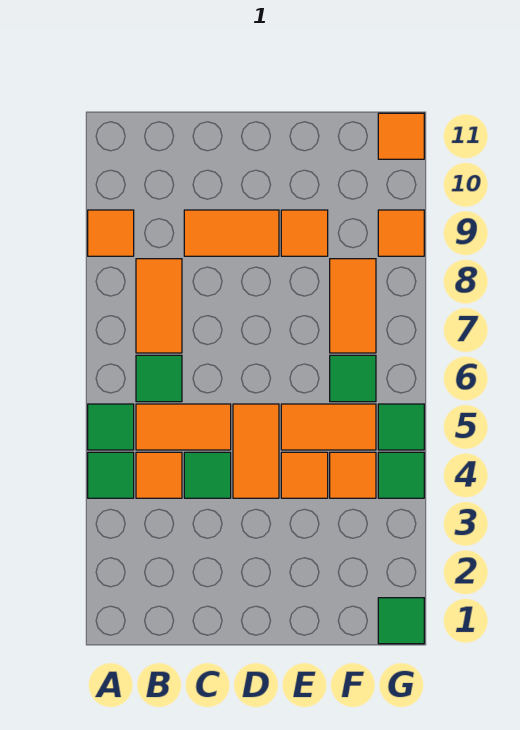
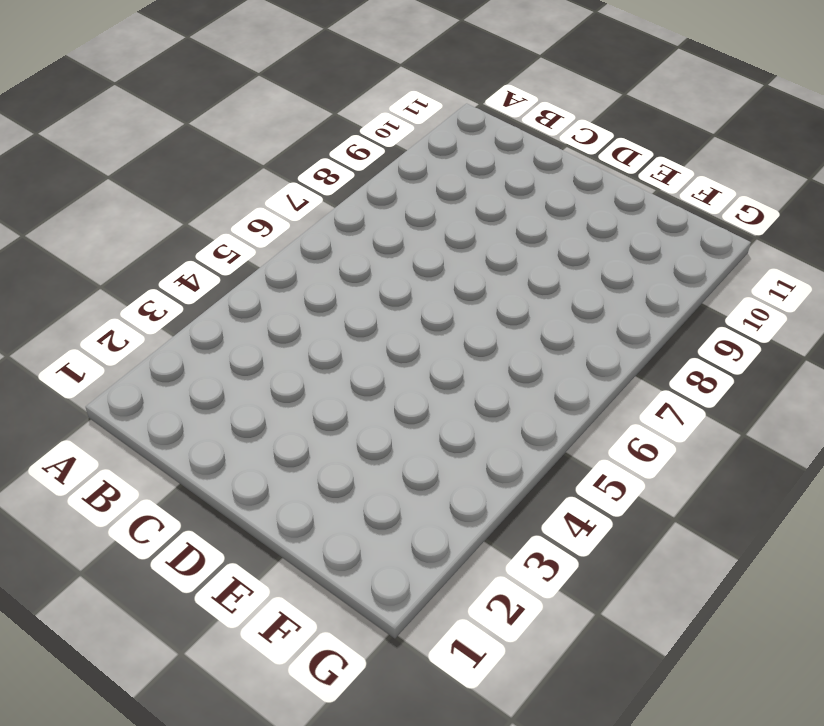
none -> green tile A4 level 1
none -> green tile A5 level 1
none -> orange tile A9 level 1

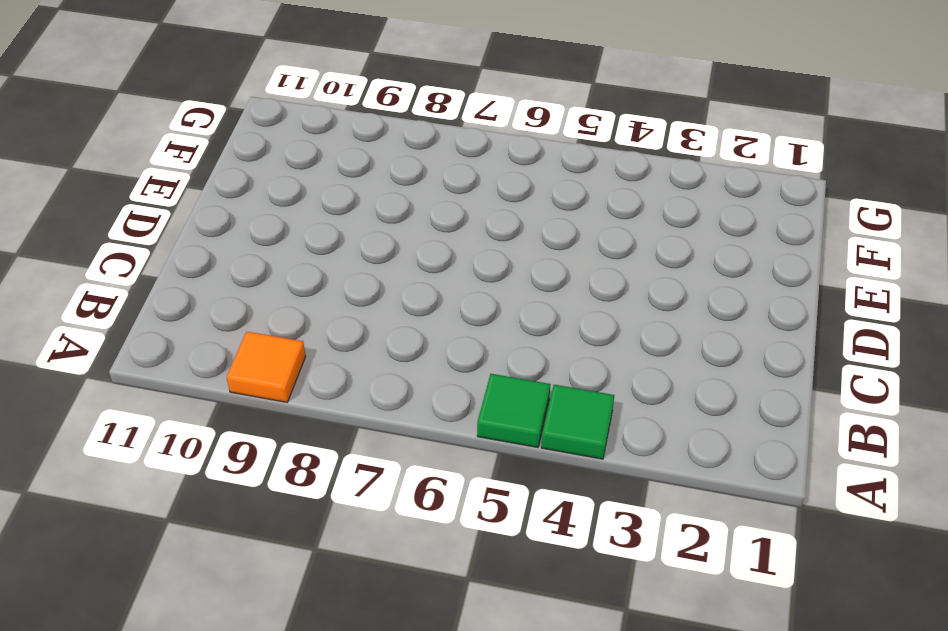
none -> orange tile B4 level 1
none -> orange tile B5:C5 level 1
none -> green tile B6 level 1

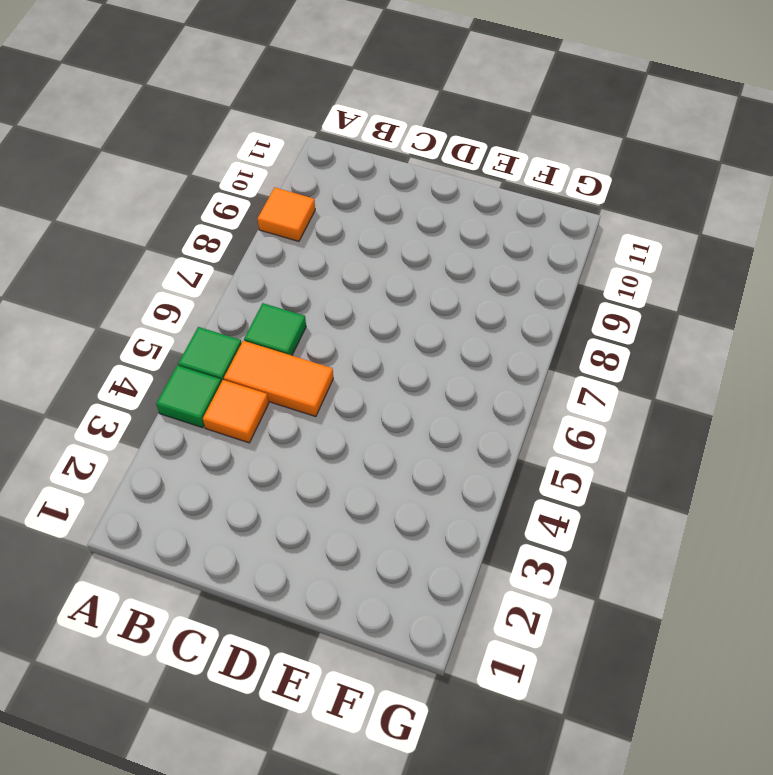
none -> orange tile B7:B8 level 1
none -> green tile C4 level 1
none -> orange tile C9:D9 level 1

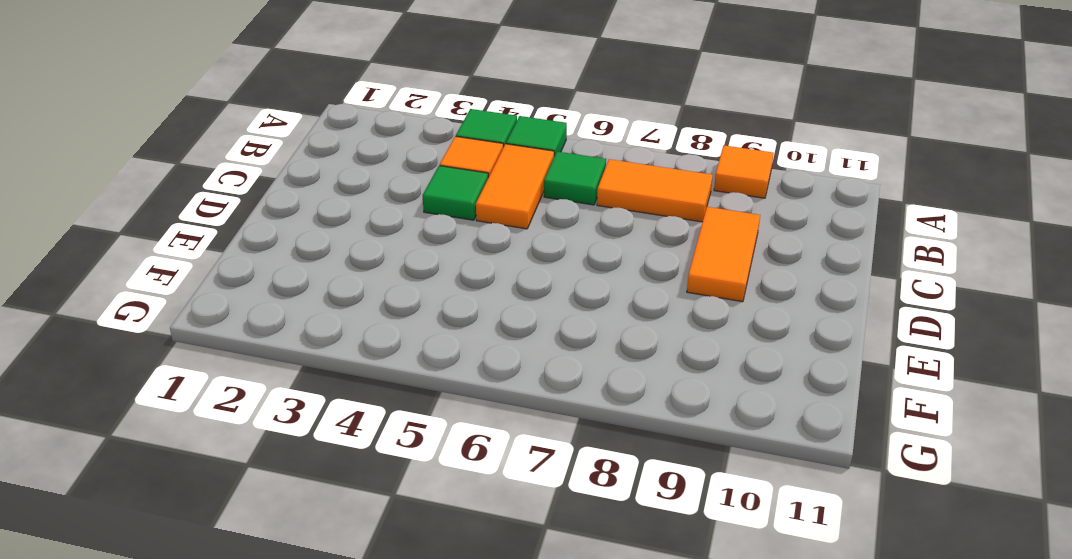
none -> orange tile D4:D5 level 1
none -> orange tile E4 level 1
none -> orange tile E5:F5 level 1

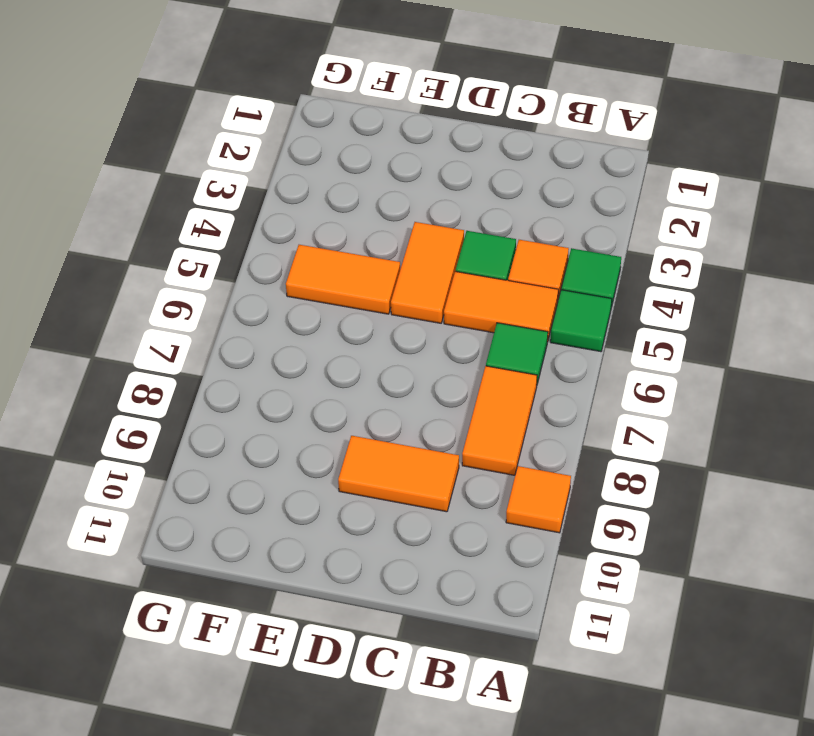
none -> orange tile E4 level 1
none -> orange tile E9 level 1
none -> orange tile F4 level 1

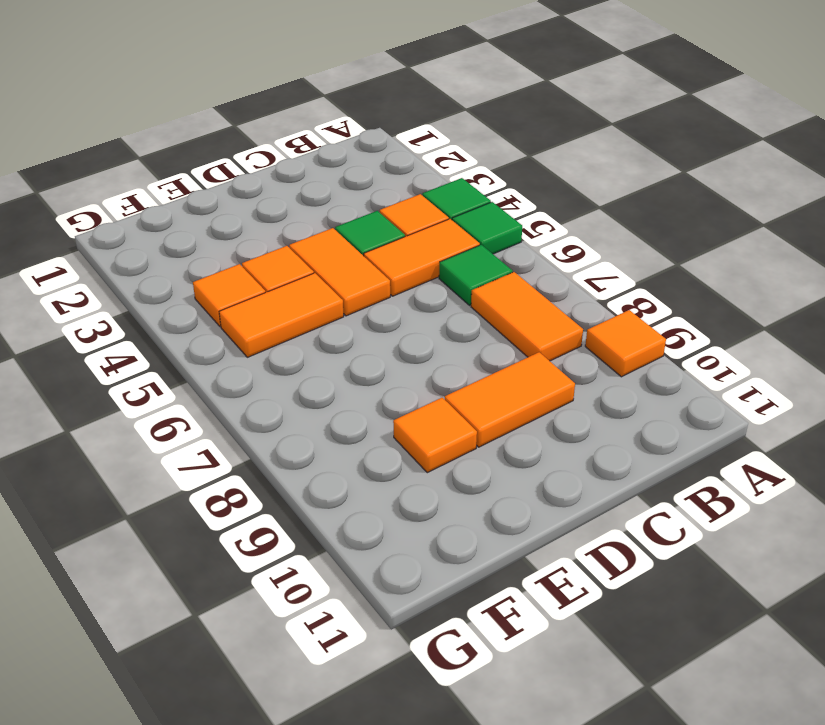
none -> green tile F6 level 1
none -> orange tile F7:F8 level 1
none -> green tile G1 level 1

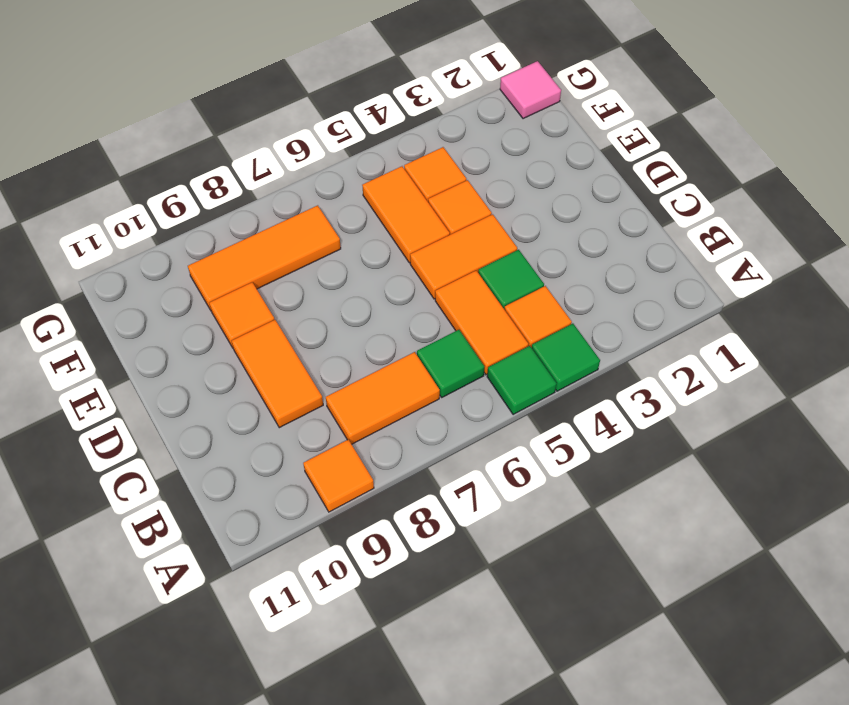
orange tile F7:F9 level 1 -> orange tile F7:F8 level 1
pink tile G1 level 1 -> green tile G1 level 1
none -> green tile F6 level 1
none -> green tile G4 level 1
none -> green tile G5 level 1

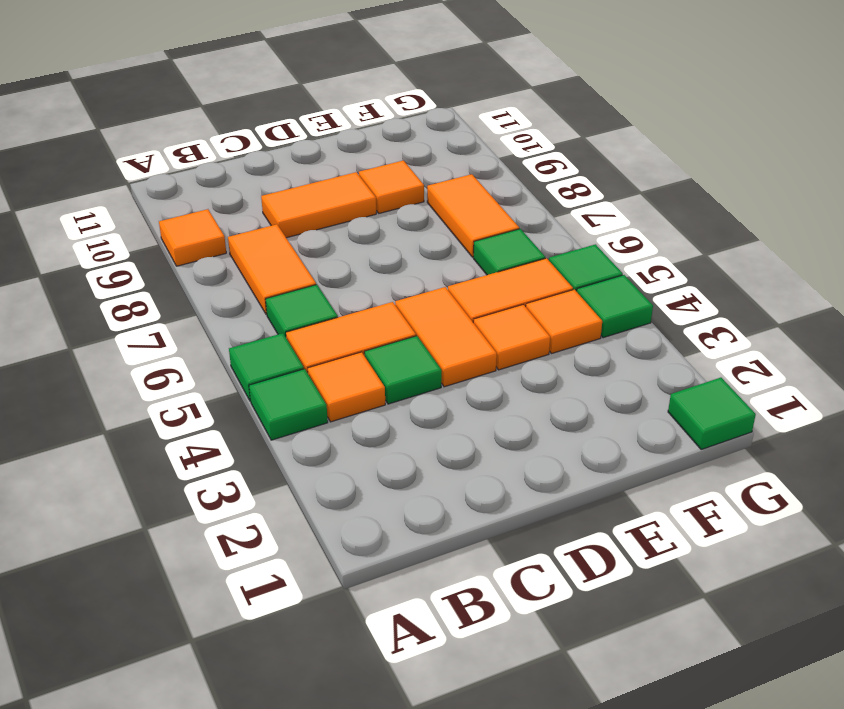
none -> orange tile G9 level 1
none -> orange tile G11 level 1

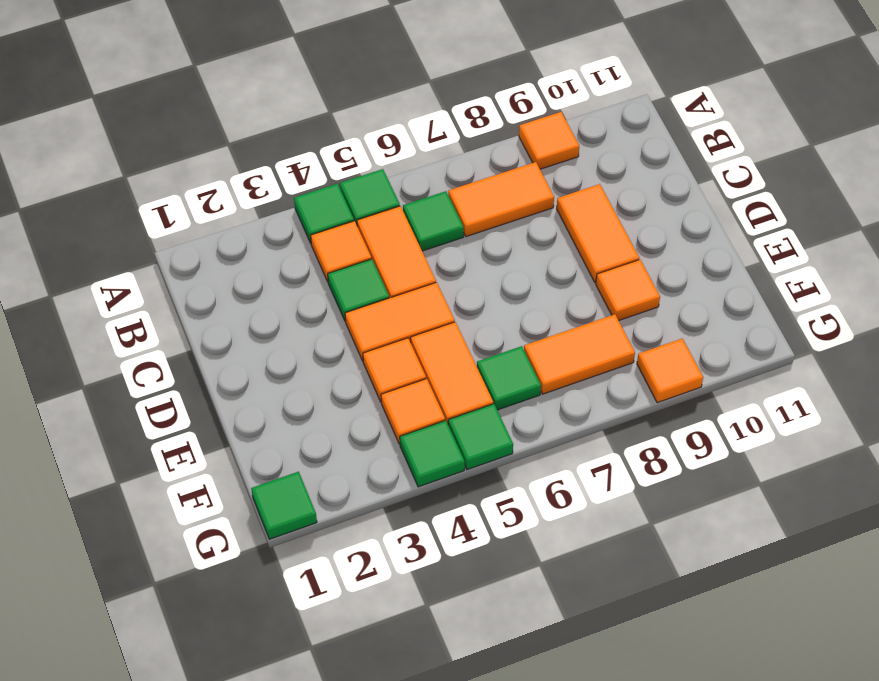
none -> orange tile G11 level 1

